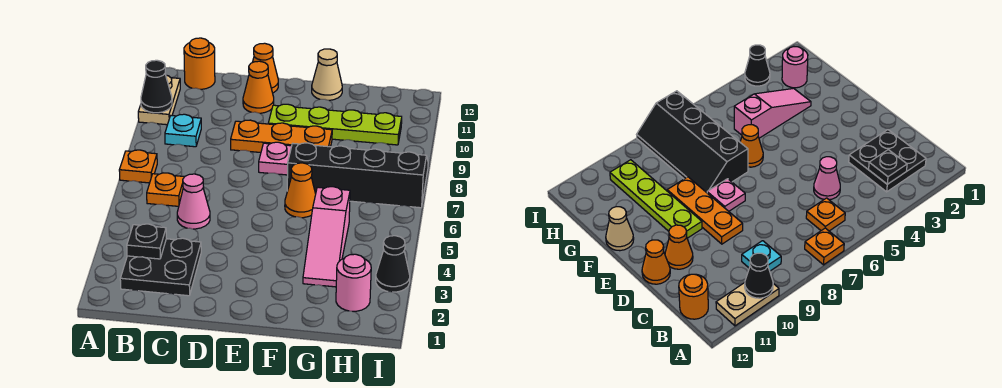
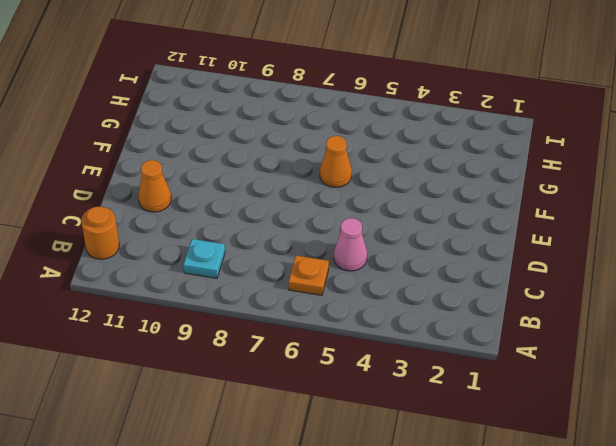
none -> orange plate A7 level 1
none -> tan plate A10:A11 level 1
none -> black plate B2:C3 level 1

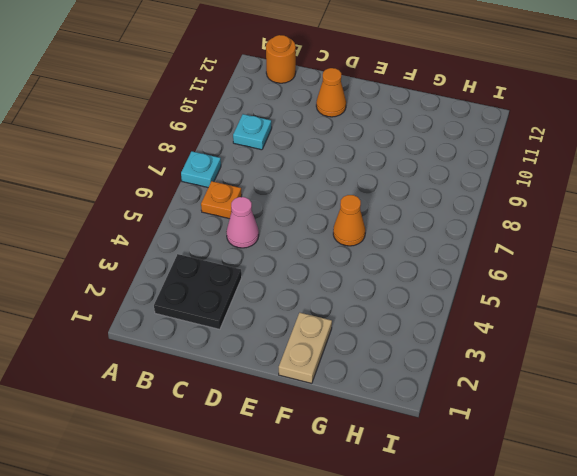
cyan plate A7 level 1 -> orange plate A7 level 1
tan plate F1:F2 level 1 -> tan plate A10:A11 level 1
none -> orange plate D9:F9 level 1
none -> orange cone D12 level 1
none -> pink plate E8 level 1

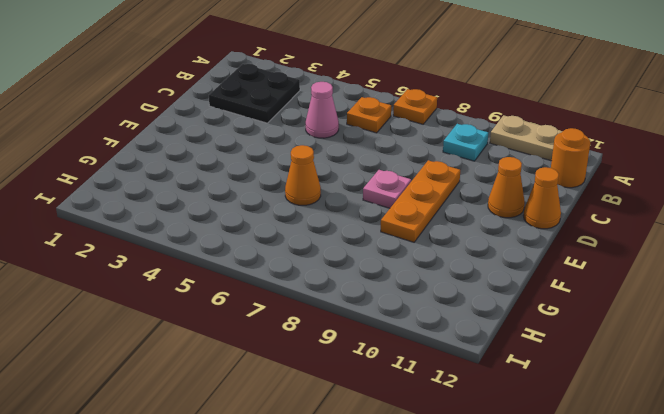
none -> lime plate E10:H10 level 1
none -> black slope F7:I8 level 1 top 7
none -> tan cone F12 level 1

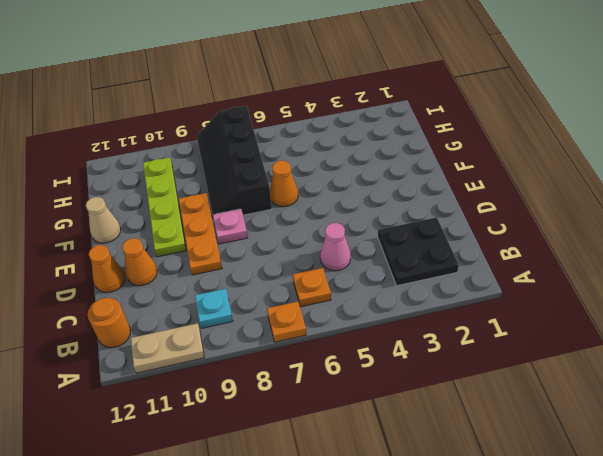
none -> pink slope G3:G5 level 1 top 5
none -> pink round brick H2 level 1
none -> black cone I3 level 1

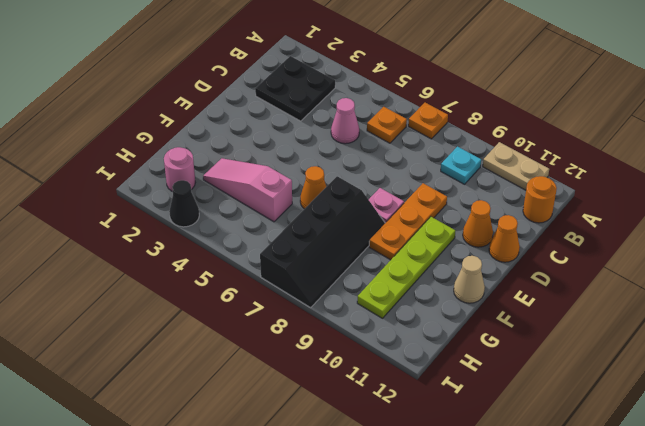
none -> black cone A10 level 2
none -> black plate B3 level 2

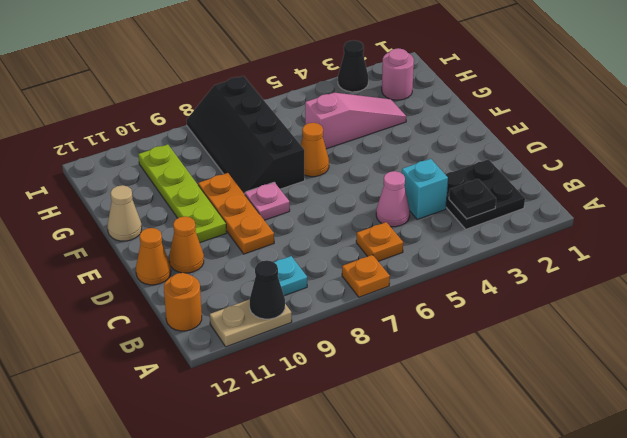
cyan brick C4 level 1 -> none

